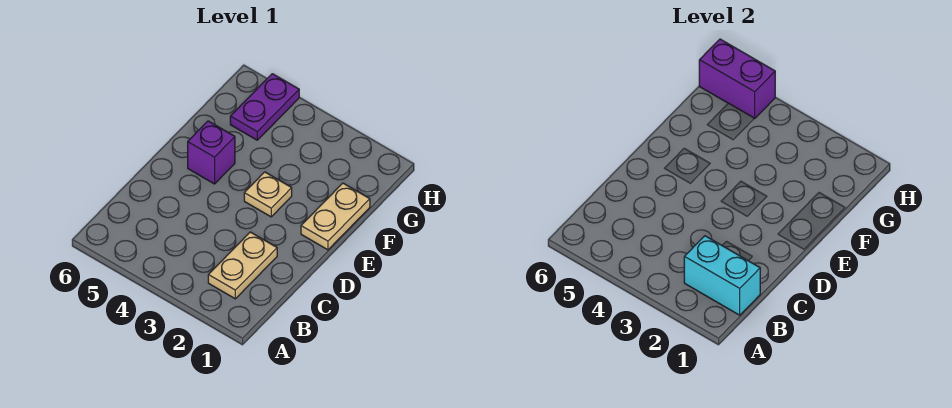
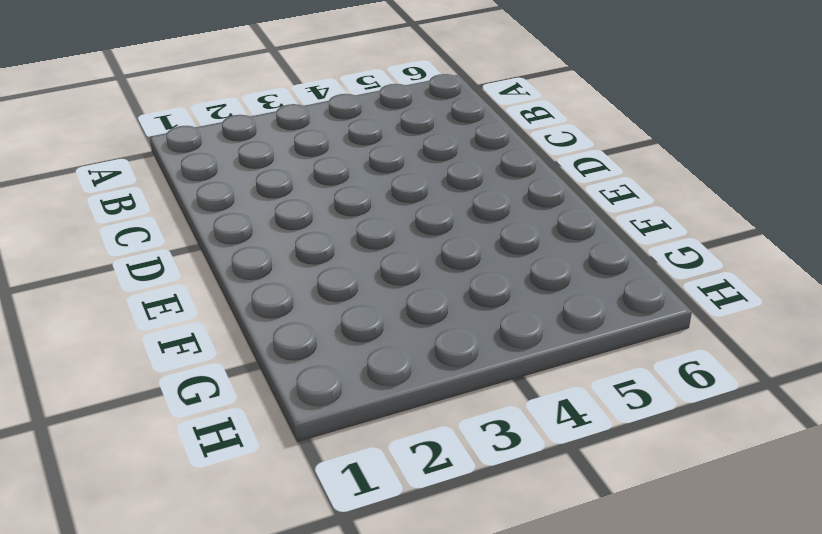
none -> tan plate B2:C2 level 1
none -> tan plate E1:F1 level 1

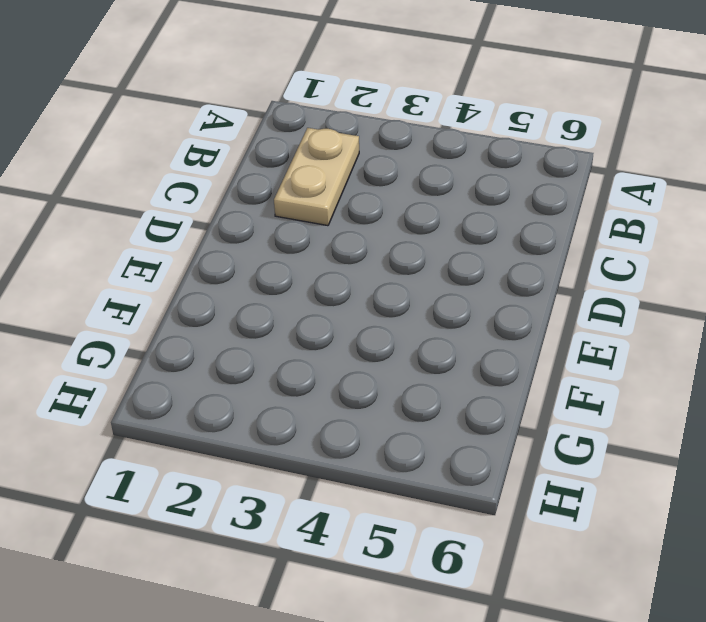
none -> tan plate E1:F1 level 1
none -> tan plate E3 level 1

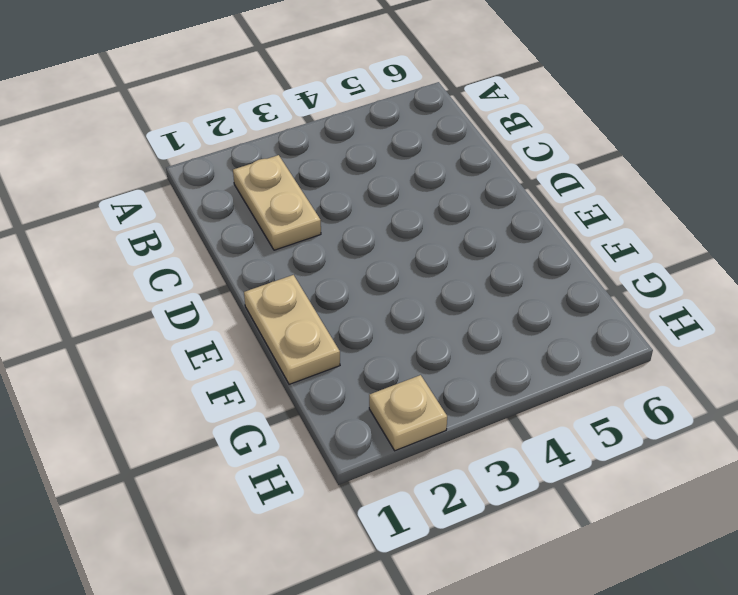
tan plate H2 level 1 -> tan plate E3 level 1
none -> purple brick E5 level 1
none -> purple plate G5:H5 level 1

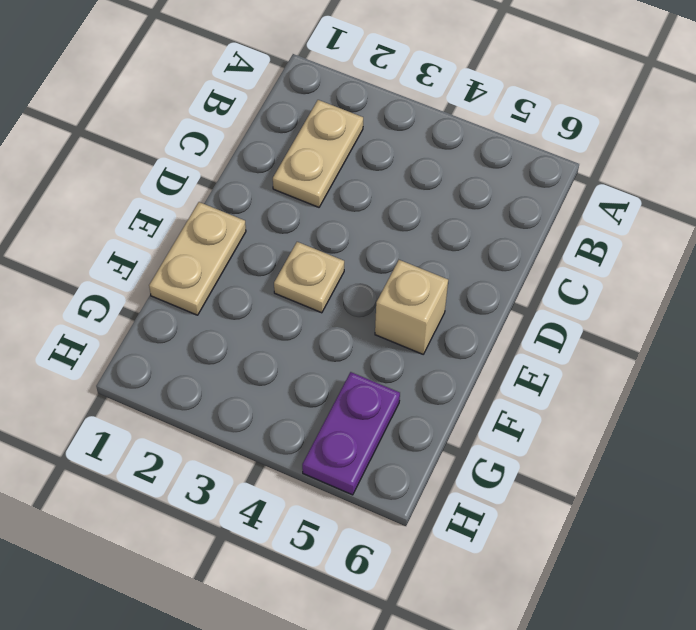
tan brick E5 level 1 -> purple brick E5 level 1
none -> cyan brick B1:B2 level 2
none -> purple brick H5:H6 level 2

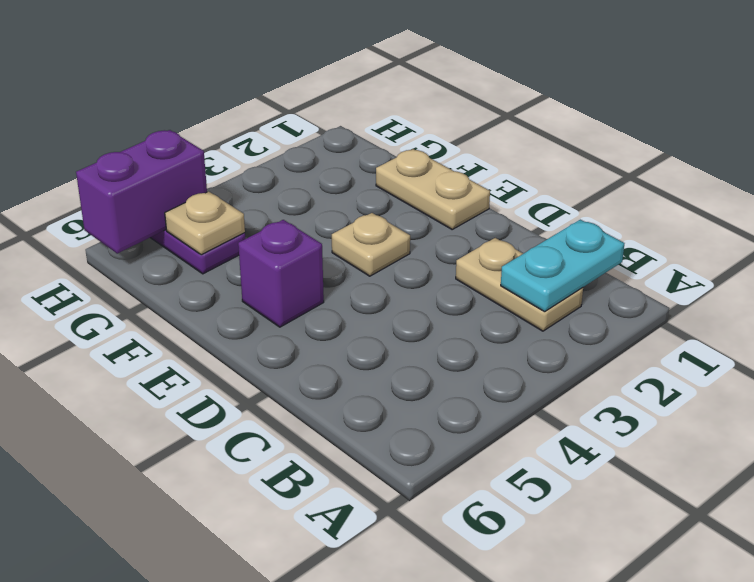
cyan plate B1:B2 level 2 -> cyan brick B1:B2 level 2
tan plate G5 level 2 -> none

